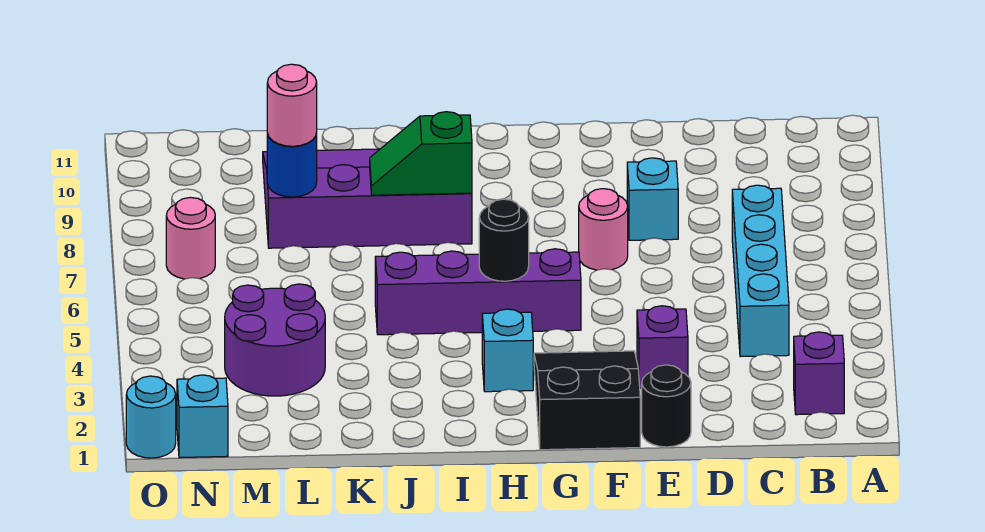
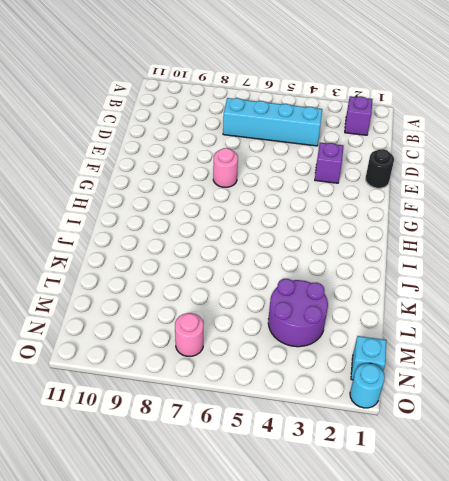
none -> cyan brick E8 level 1
none -> black slope F1:G3 level 1 top 1
none -> purple brick G5:J5 level 1

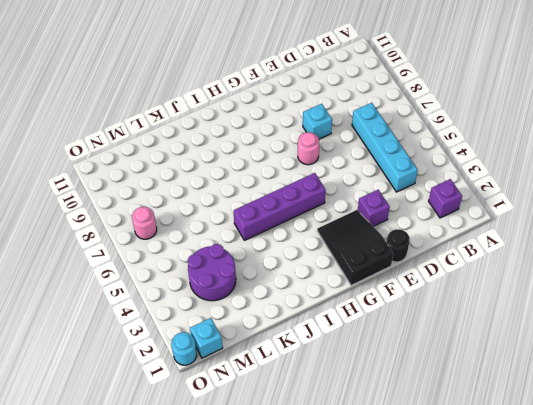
none -> cyan brick H3 level 1
none -> purple slope I8:L10 level 1 top 8
none -> black round brick H5 level 2

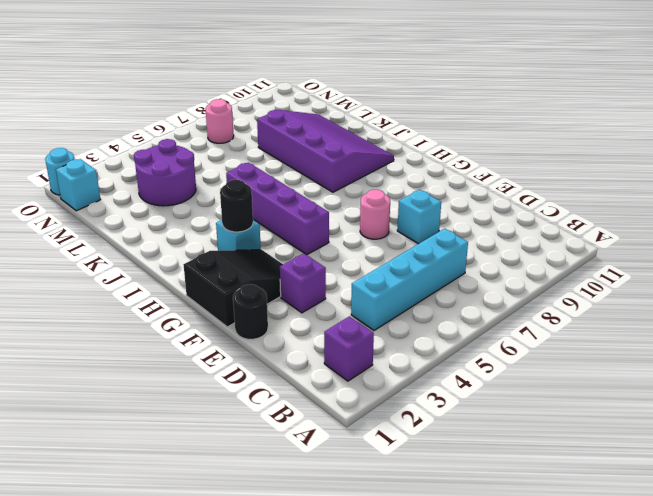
black round brick H3 level 2 -> black round brick H5 level 2
none -> green slope I8:J8 level 2 top I
none -> blue round brick L8 level 2
none -> pink round brick L8 level 3

